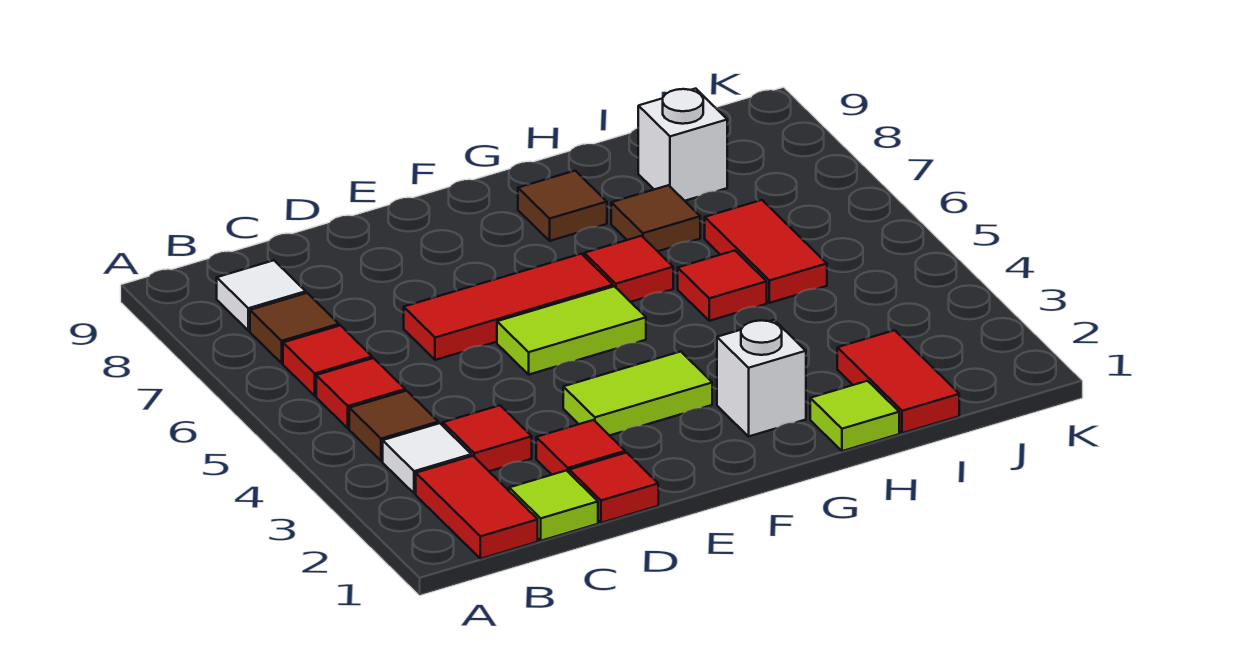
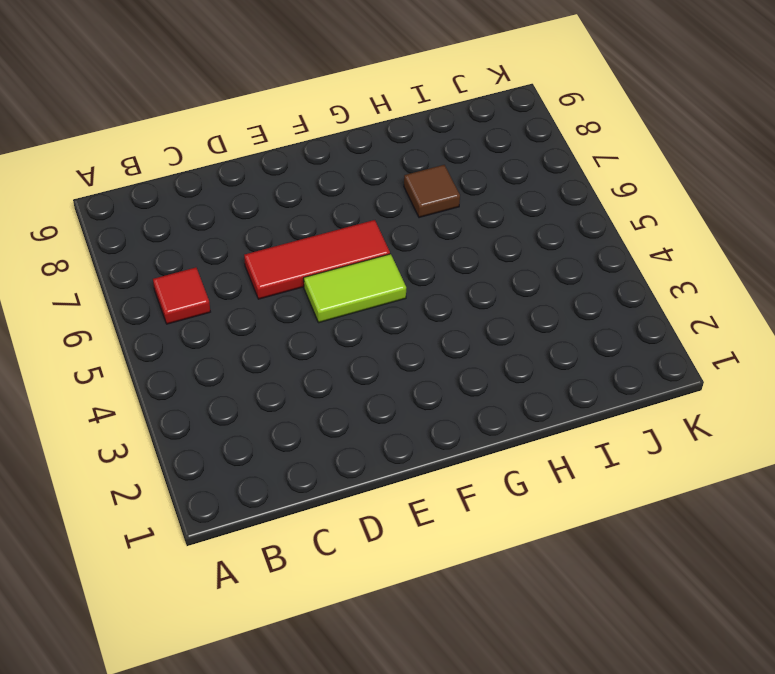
none -> red tile B1:B2 level 1
none -> white tile B3 level 1
none -> brown tile B4 level 1

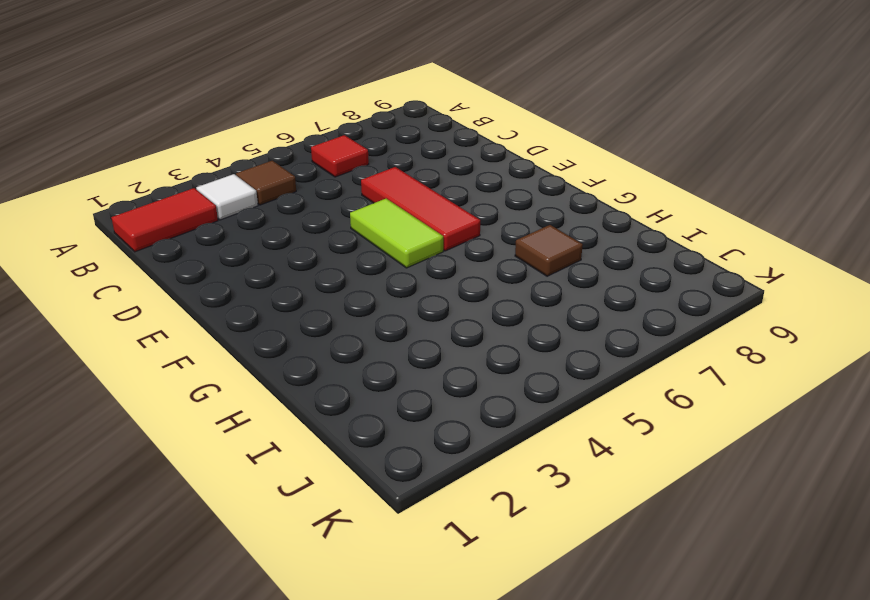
none -> red tile B5 level 1
none -> brown tile B7 level 1
none -> white tile B8 level 1

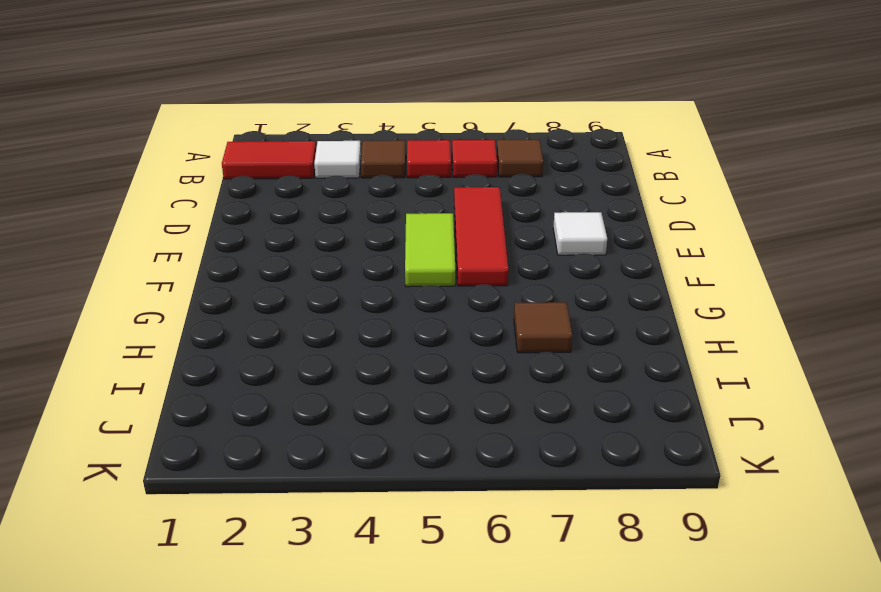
white tile E8 level 1 -> white tile B8 level 1
none -> lime tile C1 level 1
none -> red tile C3 level 1
none -> red tile D1 level 1

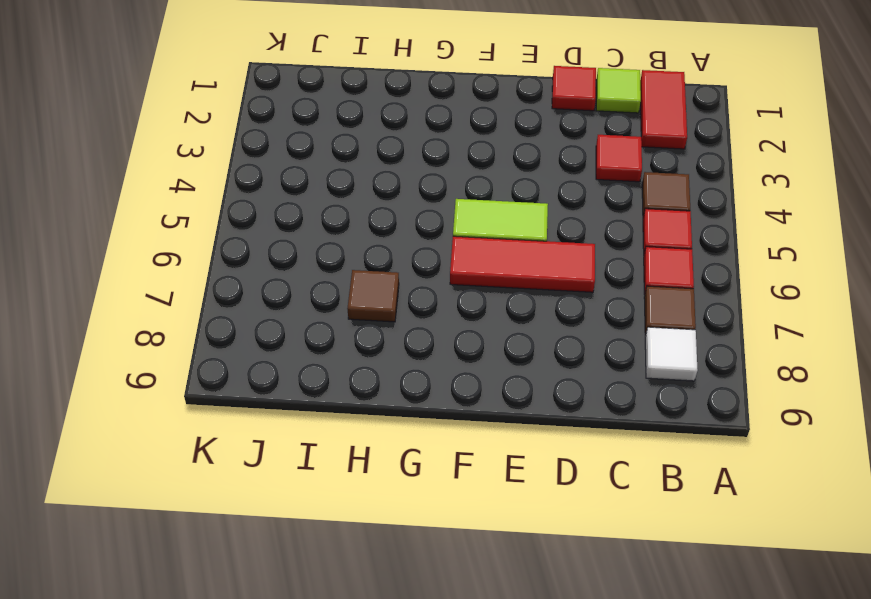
none -> white tile B3 level 1
none -> red tile D2 level 1
none -> lime tile E3:F3 level 1

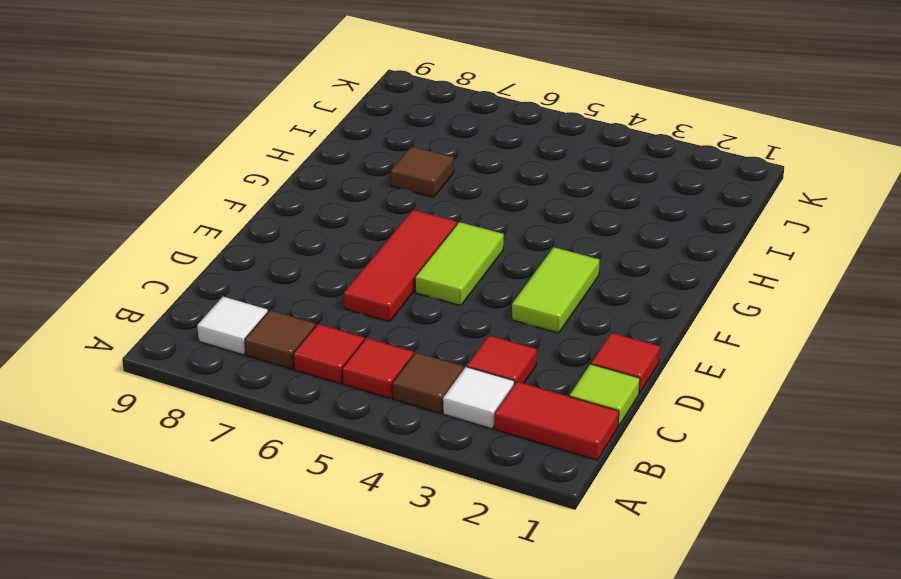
none -> red tile D2 level 1
none -> white brick G2 level 1
none -> red tile G6 level 1

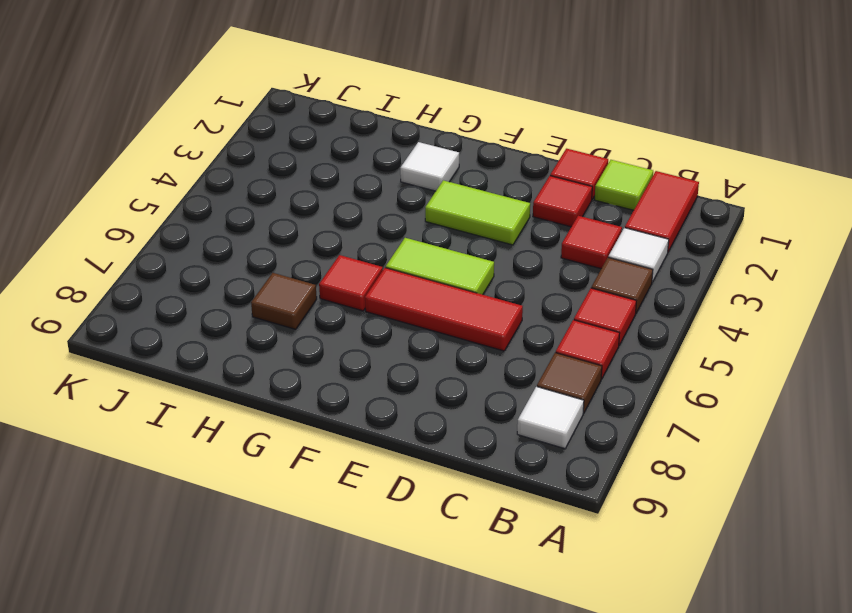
white tile G2 level 1 -> white brick G2 level 1
none -> brown tile G8 level 1
none -> lime tile H1 level 1
none -> red tile H5 level 1

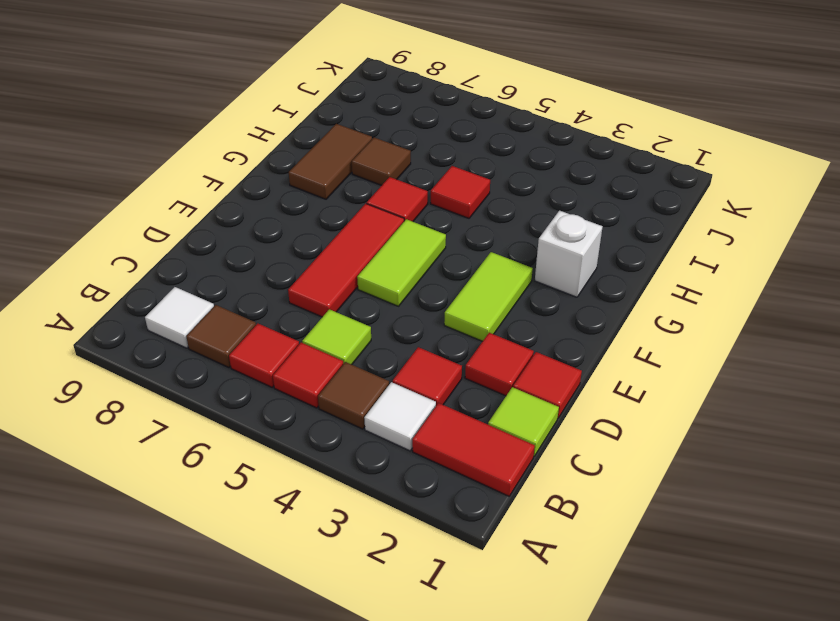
lime tile C5 level 1 -> lime tile H1 level 1
brown tile G8:H8 level 1 -> brown tile G8 level 1
none -> red tile I1:I2 level 1
none -> red tile I5:I6 level 1
none -> white brick I8 level 1

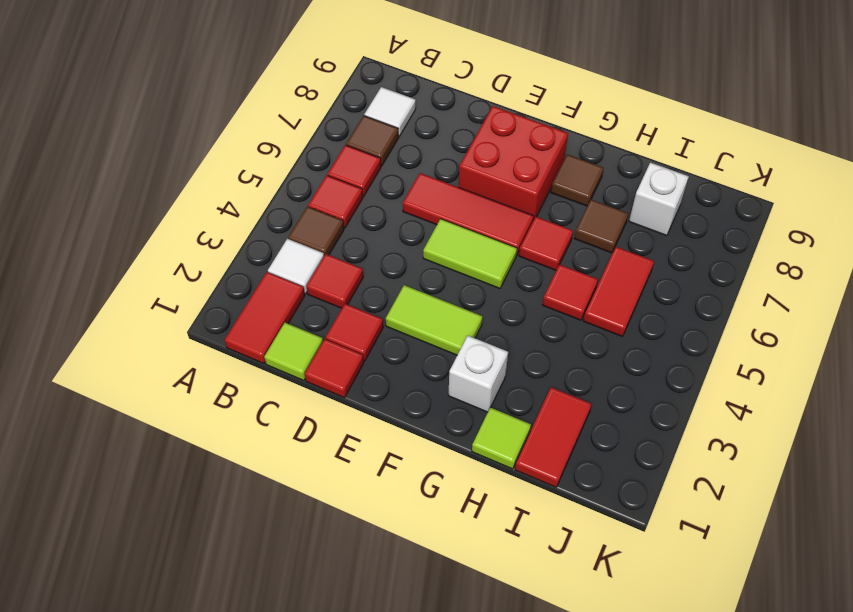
red brick E7:F8 level 1 -> none

